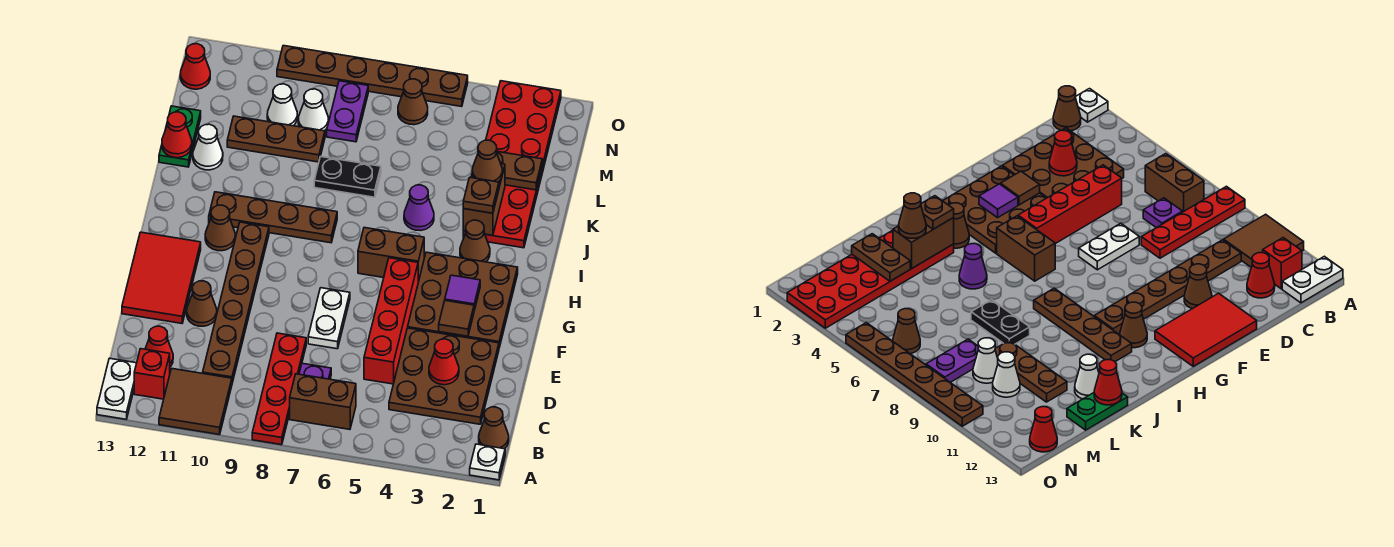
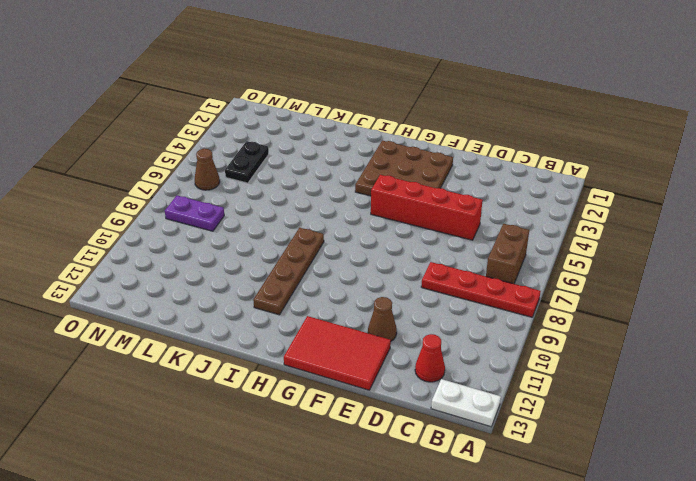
black plate M4:M5 level 1 -> black plate K7:K8 level 1
none -> white plate A1 level 1
none -> brown tile A10:B11 level 1
none -> brown cone B1 level 1
none -> red brick B12 level 1

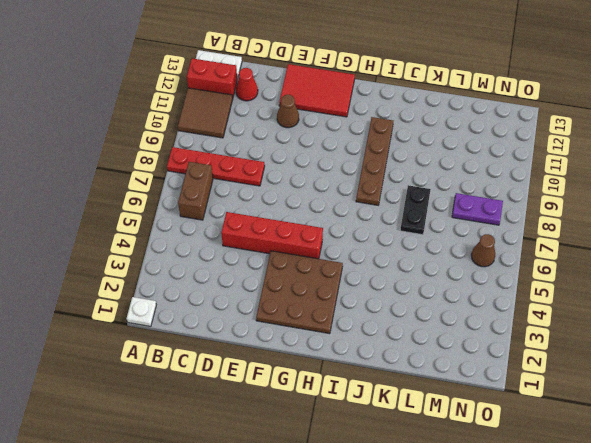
red brick A12:B12 level 1 -> red brick B12 level 1
none -> brown cone B1 level 1
none -> brown plate C2:E4 level 1
none -> purple plate C7 level 1
none -> brown plate C10:H10 level 1

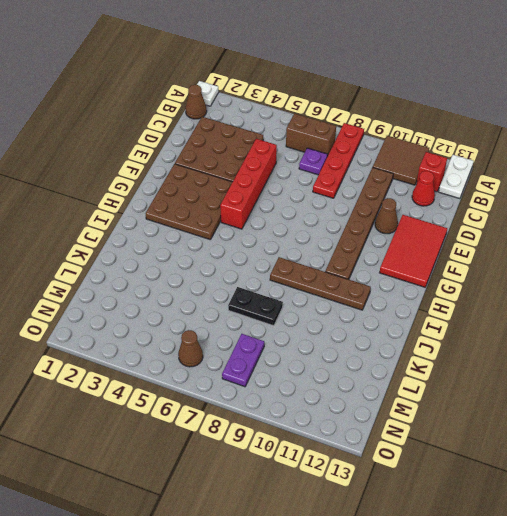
none -> white plate E7:F7 level 1
none -> brown brick H5:H6 level 1
none -> brown cone H11 level 1
none -> brown cone I3 level 1

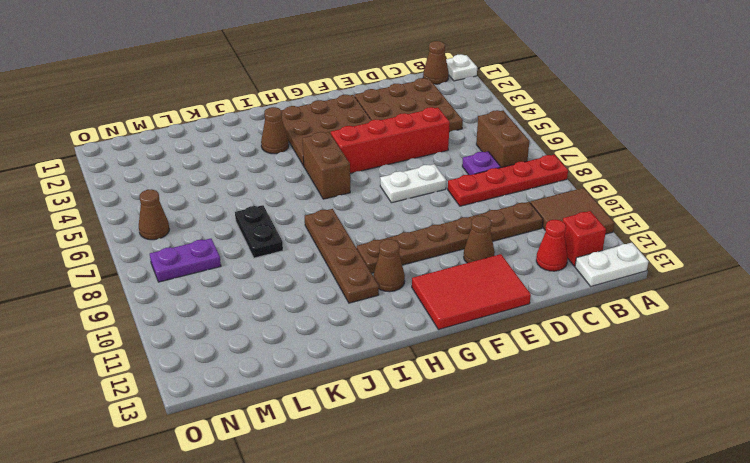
none -> red plate J2:O3 level 1
none -> purple cone J5 level 1
none -> white cone K12 level 1
none -> green plate K13:L13 level 1

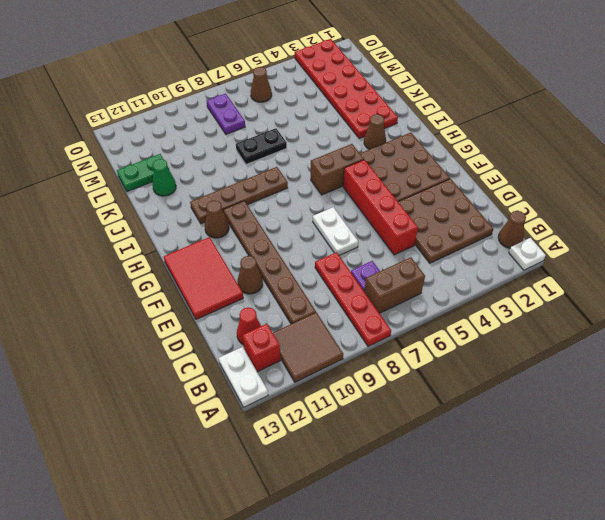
green cone K12 level 1 -> white cone K12 level 1
green plate L12:L13 level 1 -> green plate K13:L13 level 1
none -> purple cone J5 level 1
none -> brown plate L9:L11 level 1
none -> white cone M9 level 1
none -> white cone M10 level 1

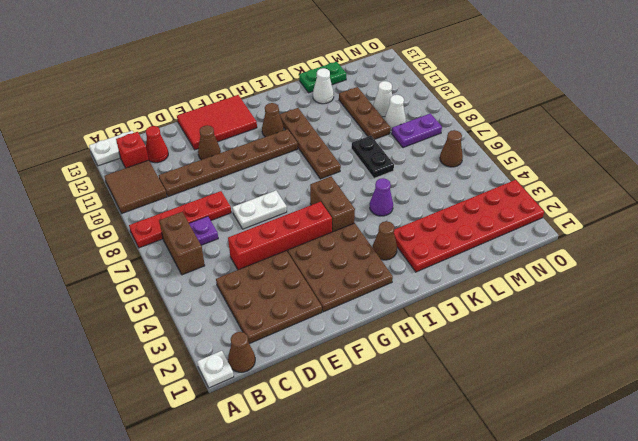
none -> red cone N13 level 1
none -> brown plate O5:O10 level 1
none -> red cone D3 level 2
none -> brown tile F3 level 2

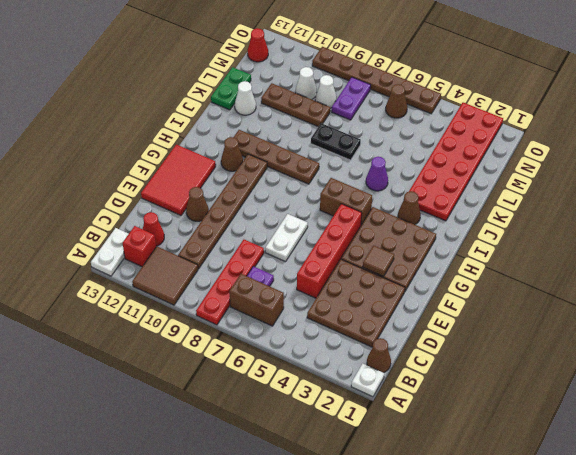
none -> red cone D3 level 2
none -> purple tile G3 level 2
none -> brown brick J3:K3 level 2
none -> red cone K13 level 2

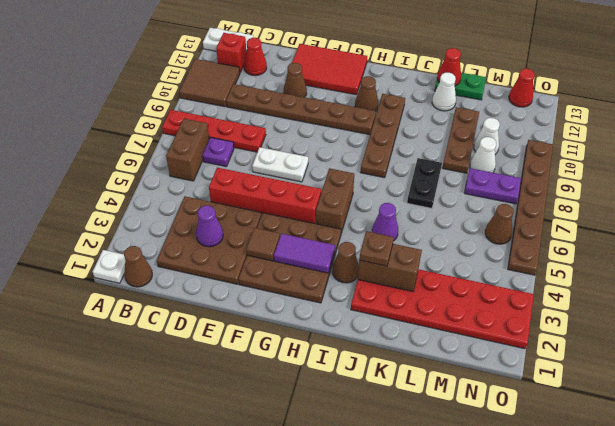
purple cone D3 level 2 -> red cone D3 level 2
purple tile G3:H3 level 2 -> purple tile G3 level 2
none -> brown plate L2:L3 level 2
none -> brown cone K3 level 3

